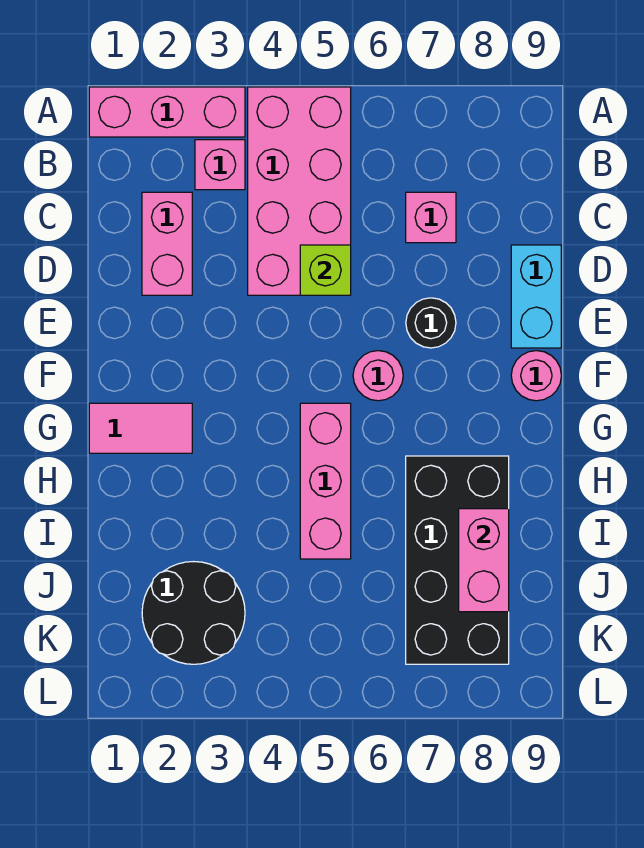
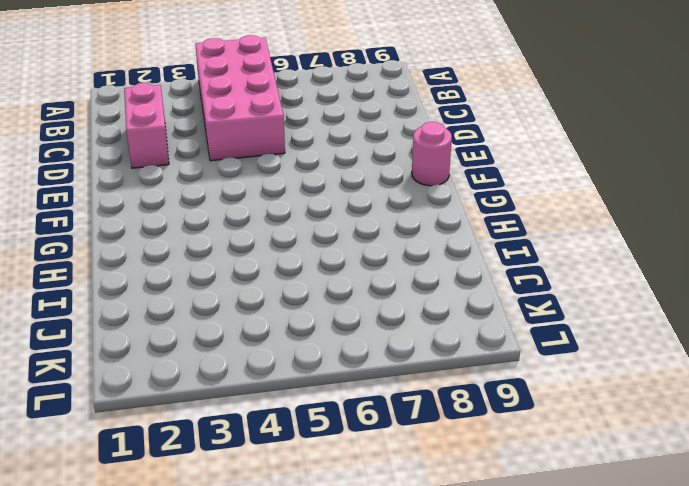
none -> pink brick A1:A3 level 1
none -> pink brick B3 level 1
none -> pink brick C7 level 1

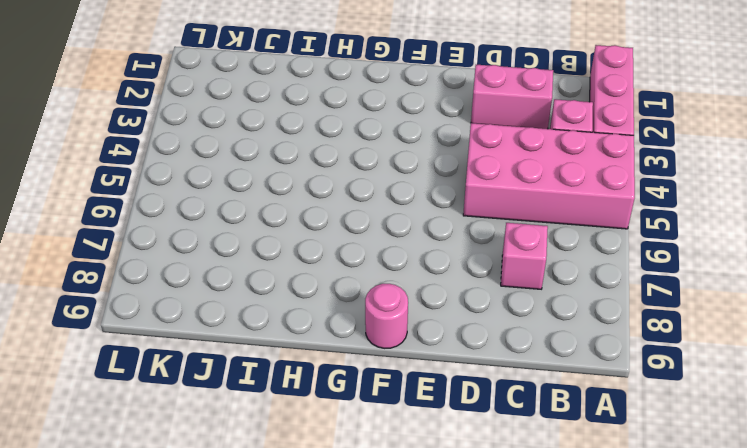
none -> cyan brick D9:E9 level 1
none -> black round brick E7 level 1
none -> pink round brick F6 level 1

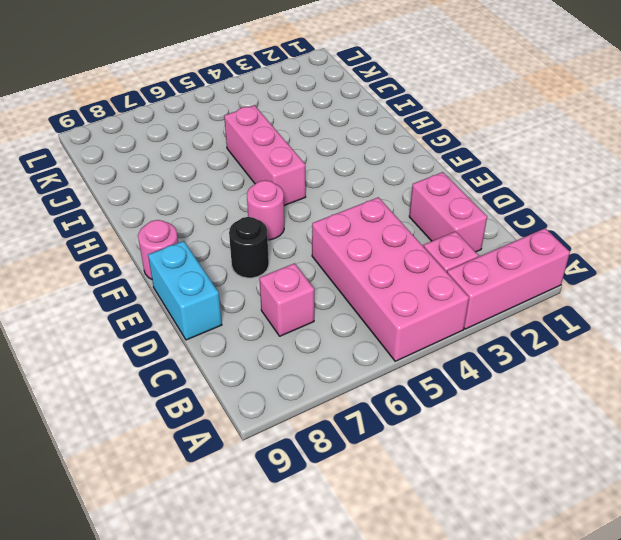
none -> pink tile G1:G2 level 1
none -> black brick H7:K8 level 1
none -> black round brick J2:K3 level 1

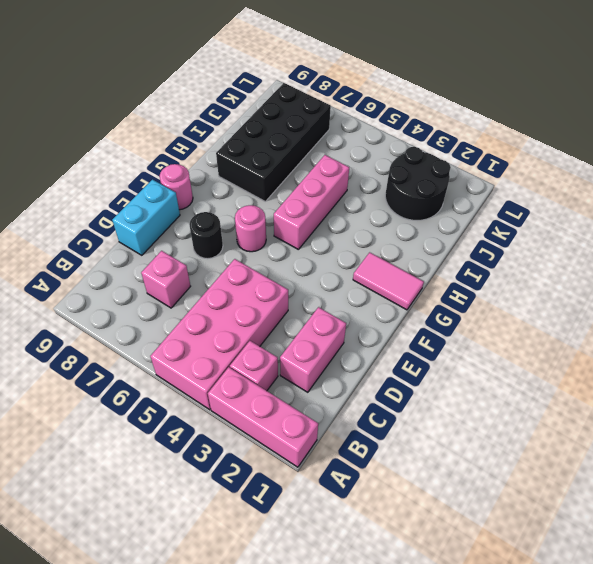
none -> lime brick D5 level 2
none -> pink brick I8:J8 level 2

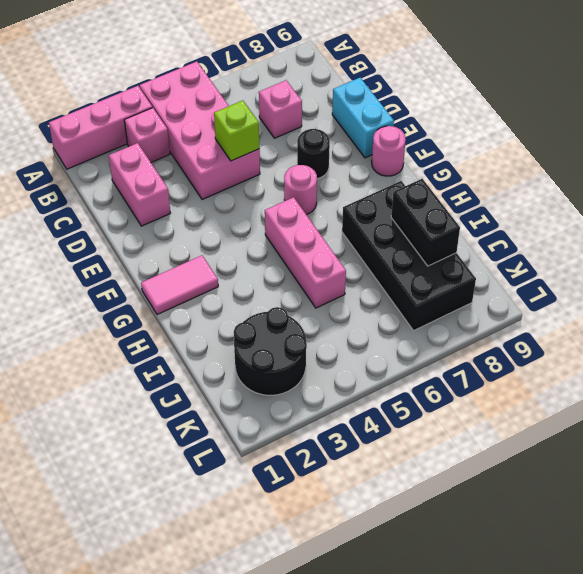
black brick I8:J8 level 2 -> pink brick I8:J8 level 2

